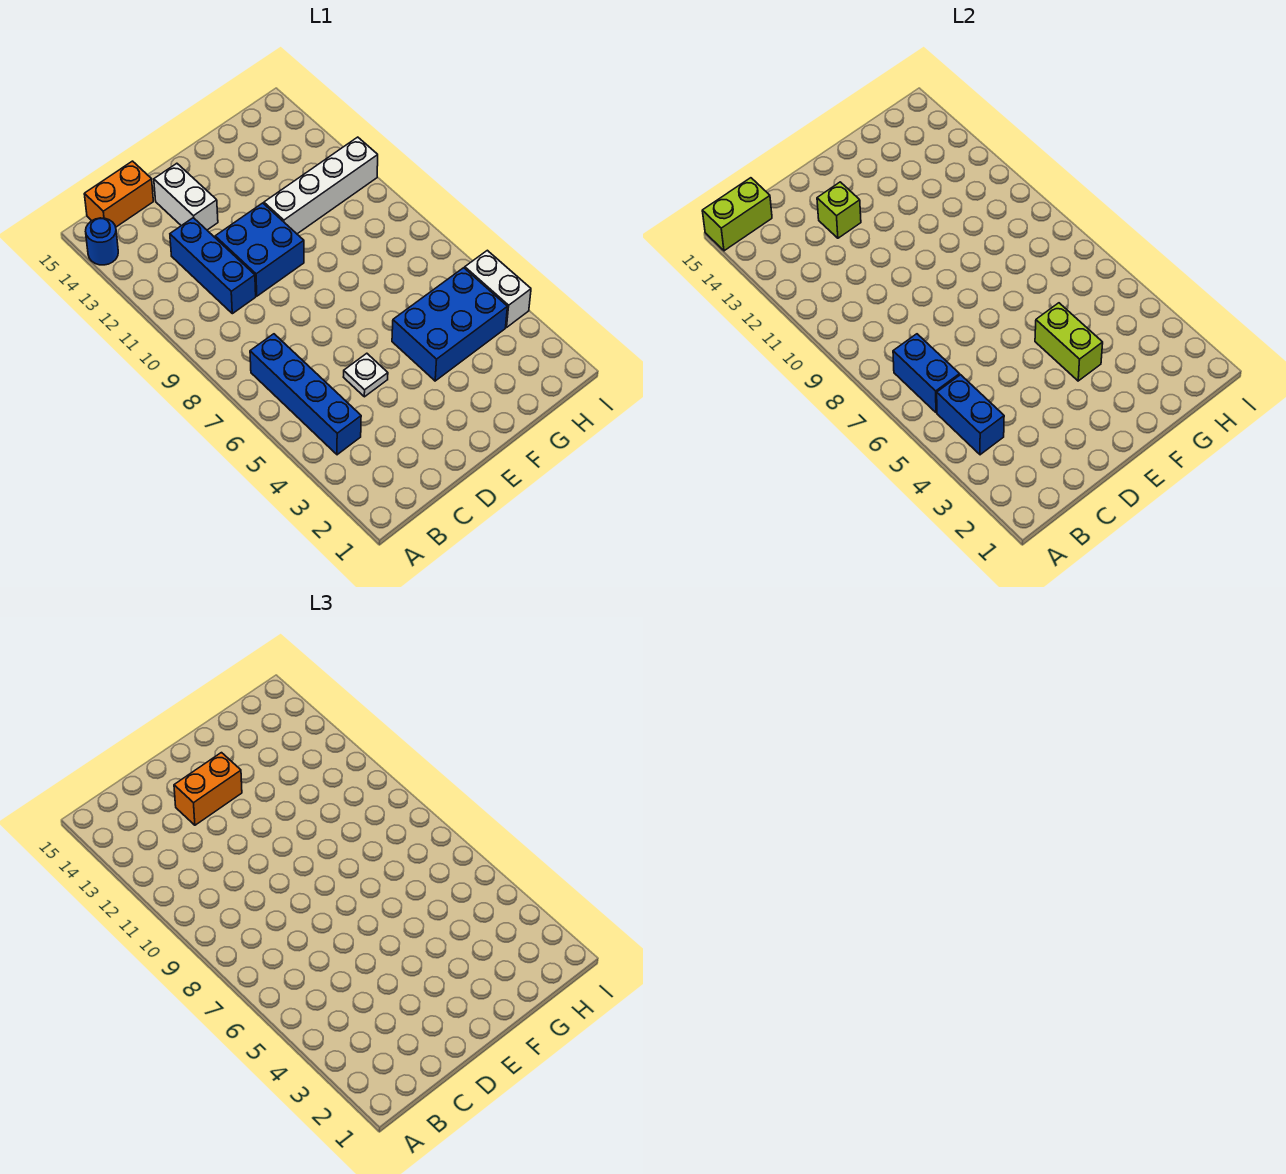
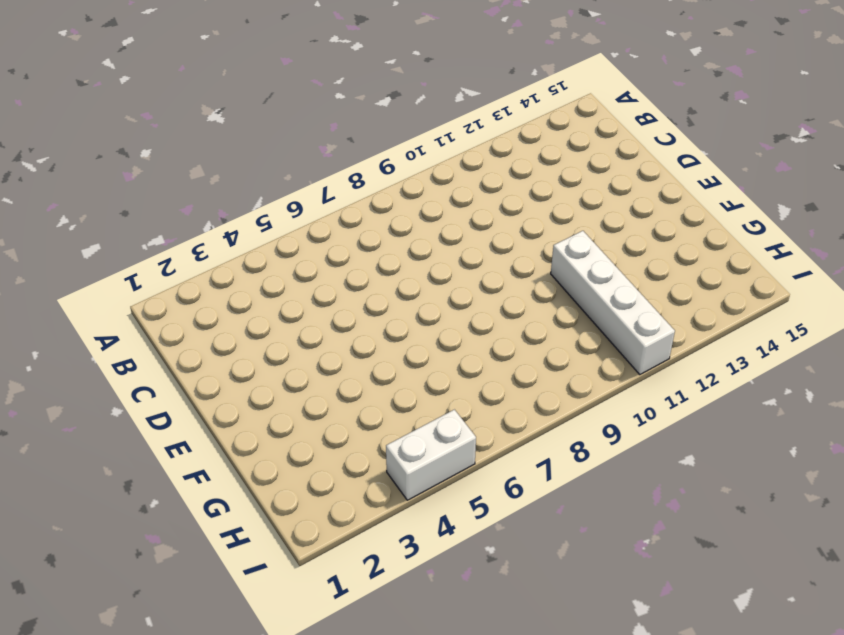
none -> blue round brick A14 level 1
none -> blue brick B4:B7 level 1
none -> orange brick B15:C15 level 1

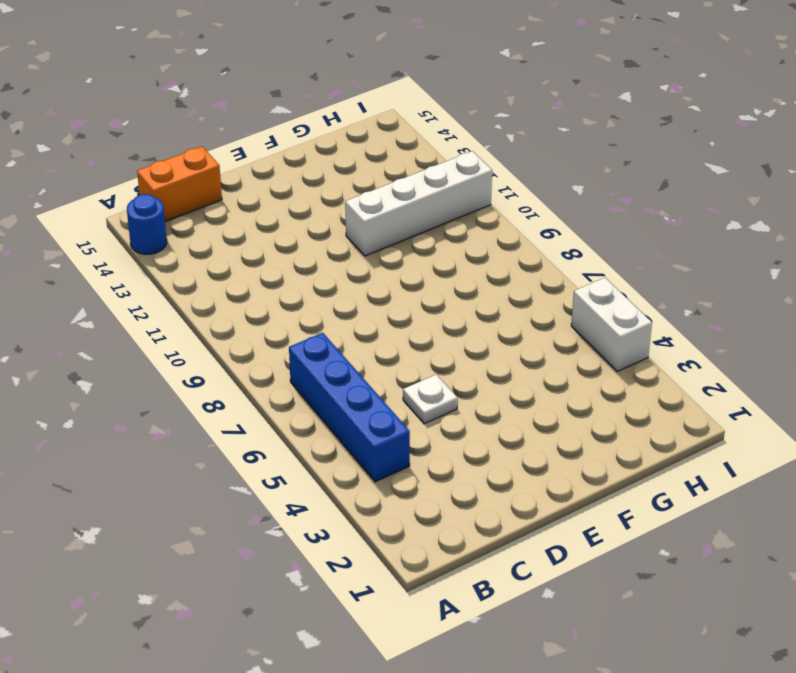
none -> blue brick C10:C12 level 1
none -> blue brick D10:E11 level 1
none -> white brick D13:D14 level 1

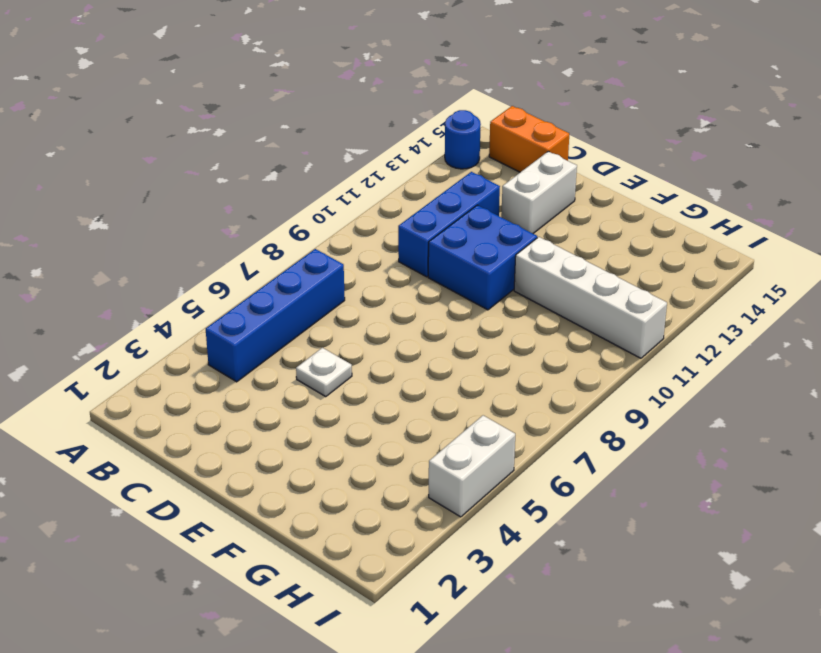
none -> blue brick F4:H5 level 1
none -> lime brick A15:B15 level 2
none -> blue brick B4:B5 level 2

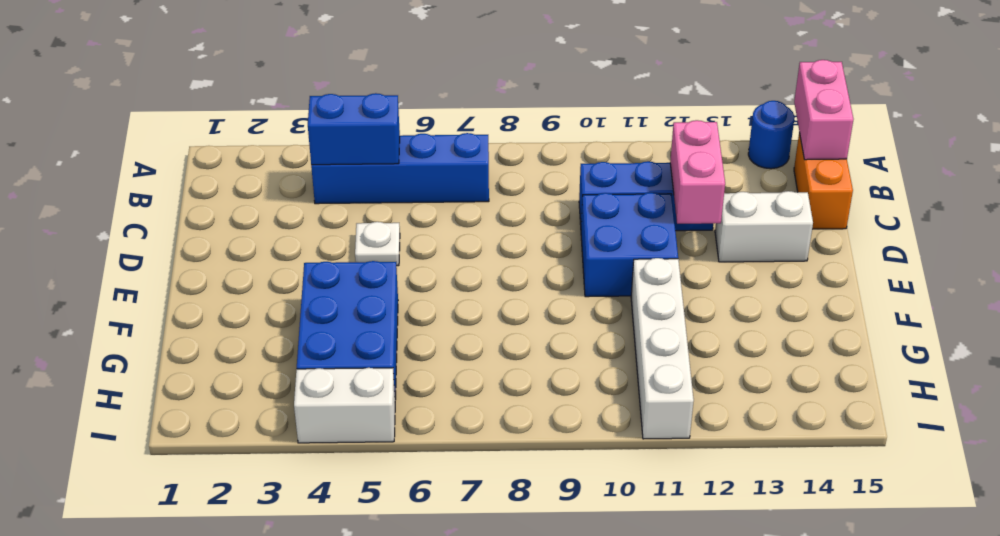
pink brick A15:B15 level 2 -> lime brick A15:B15 level 2
pink brick C12:D12 level 2 -> none
none -> blue brick B6:B7 level 2
none -> lime brick D13 level 2
none -> lime brick F4:F5 level 2

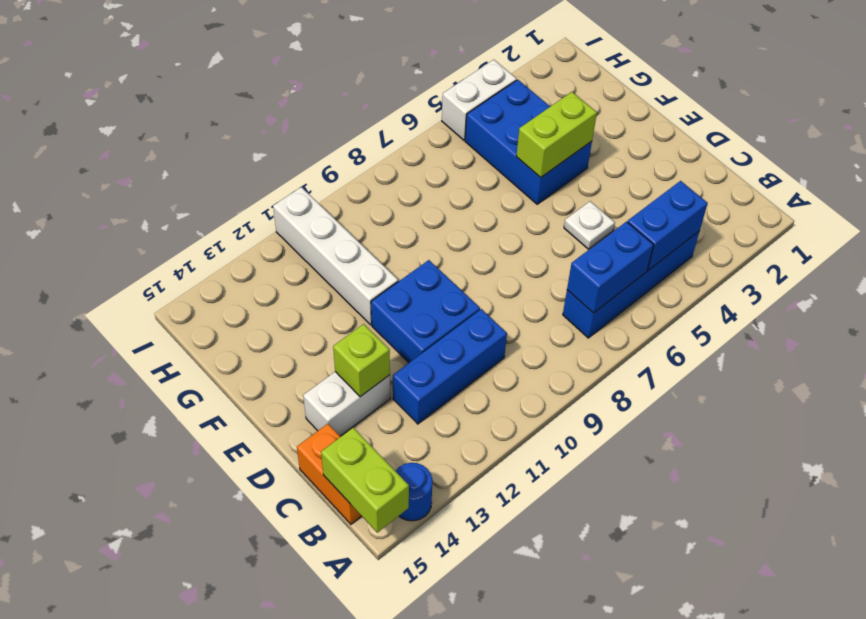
none -> orange brick D13:E13 level 3

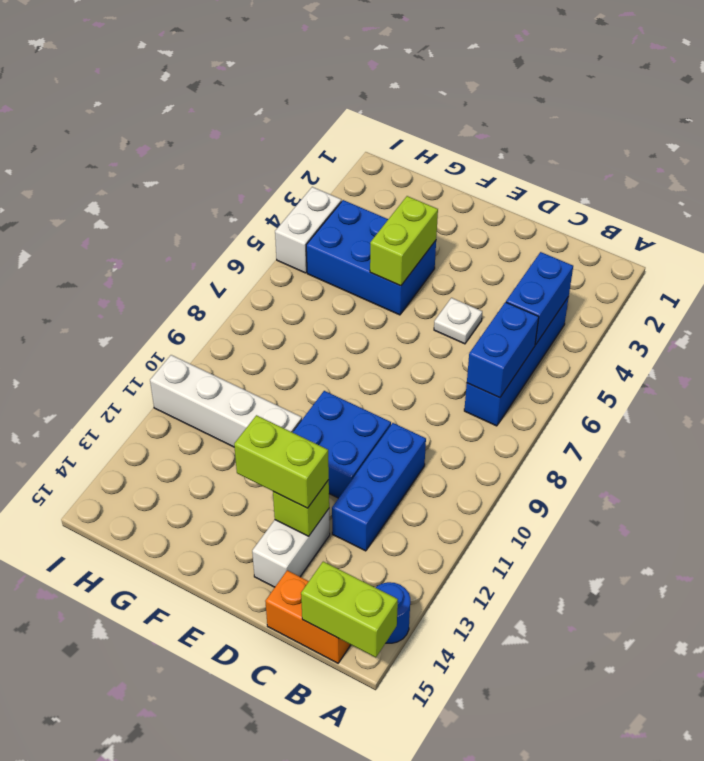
lime brick D13:E13 level 3 -> orange brick D13:E13 level 3

